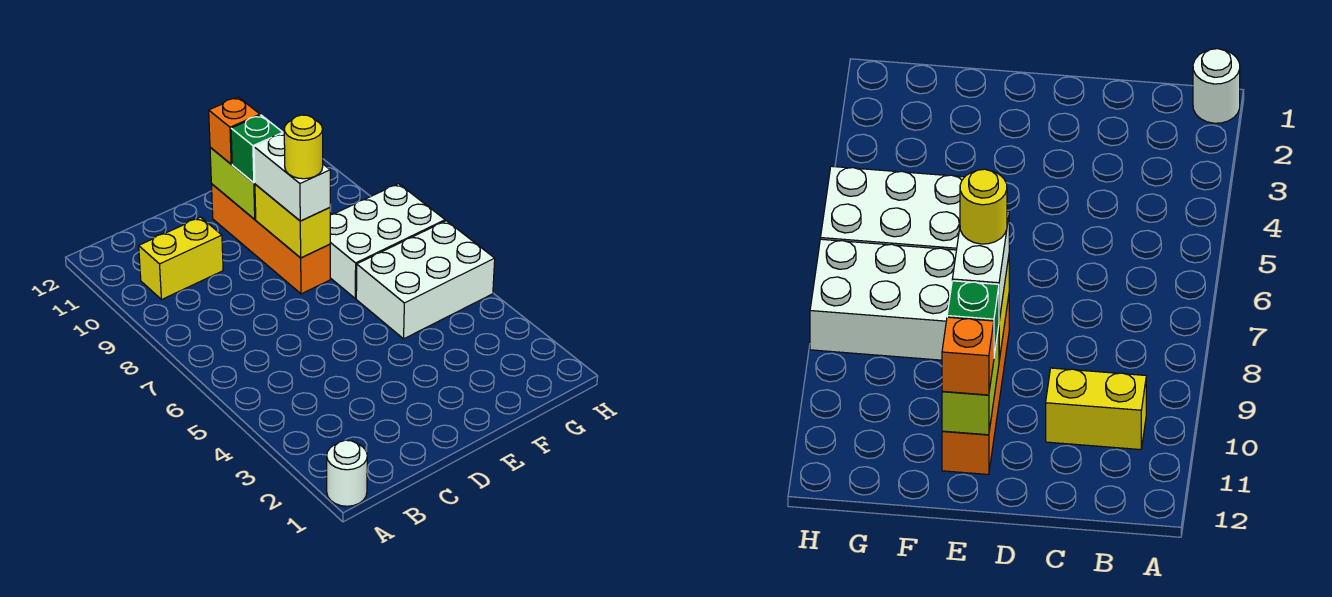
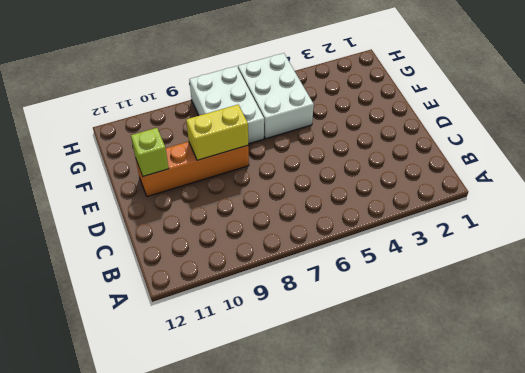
lime brick E11 level 2 -> lime brick E10:E11 level 2
none -> white round brick A1 level 1
none -> yellow brick B10:C10 level 1

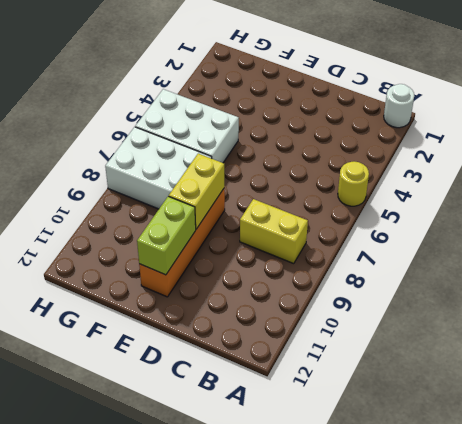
yellow round brick A5 level 1 -> yellow round brick E8 level 4
yellow brick B8:C8 level 1 -> yellow brick B10:C10 level 1
none -> white brick E8:E9 level 3
none -> green brick E10 level 3

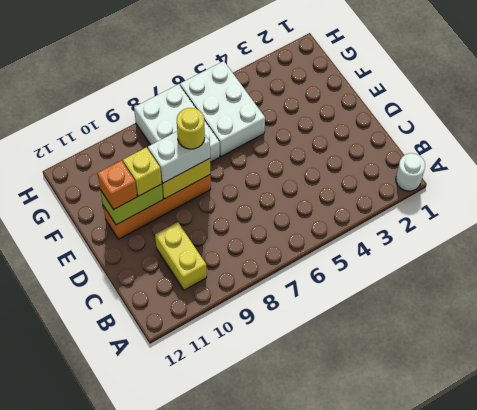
yellow brick E10 level 3 -> green brick E10 level 3

